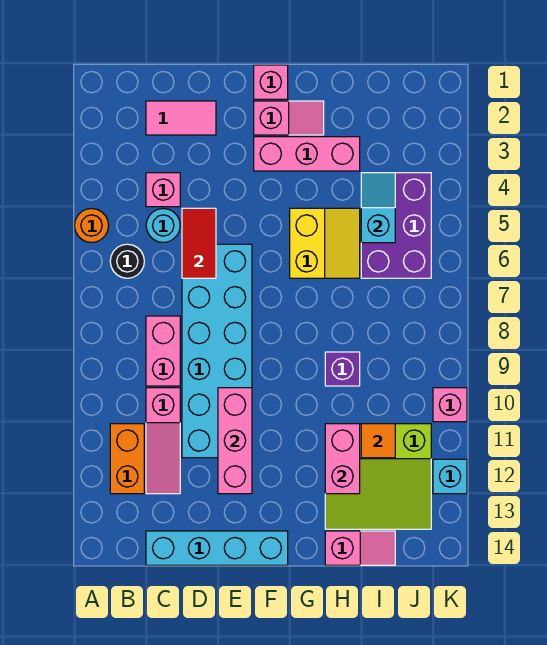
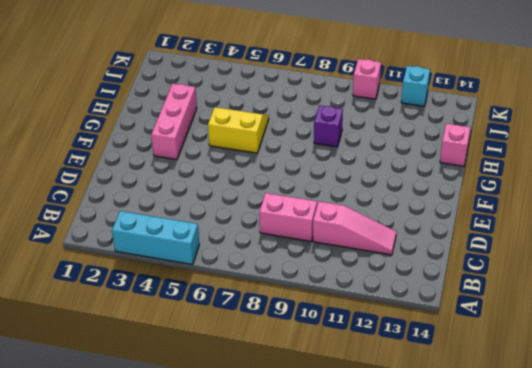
cyan brick A3:A5 level 1 -> orange round brick A5 level 1
none -> black round brick B6 level 1
none -> orange brick B11:B12 level 1
none -> pink tile C2:D2 level 1

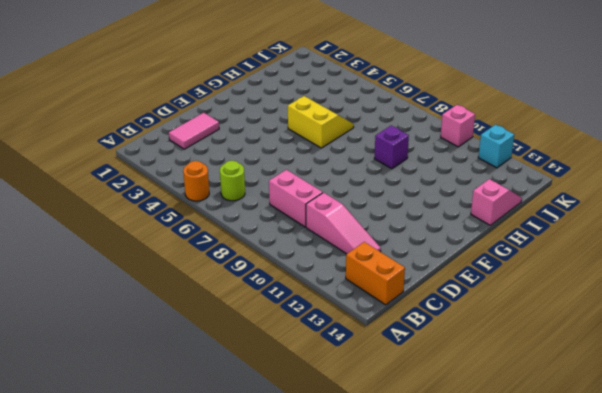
lime round brick B6 level 1 -> black round brick B6 level 1
orange brick B13:B14 level 1 -> orange brick B11:B12 level 1
none -> pink brick C4 level 1
none -> cyan round brick C5 level 1
none -> cyan brick C14:F14 level 1

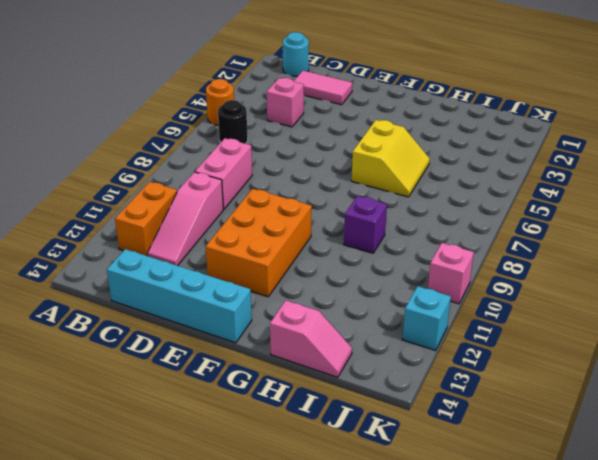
cyan round brick B1 level 1 -> cyan round brick C5 level 1
orange brick E10:F12 level 1 -> cyan brick D6:E11 level 1
none -> pink brick F1 level 1
none -> pink slope F2:G2 level 1 top F
none -> pink brick F3:H3 level 1

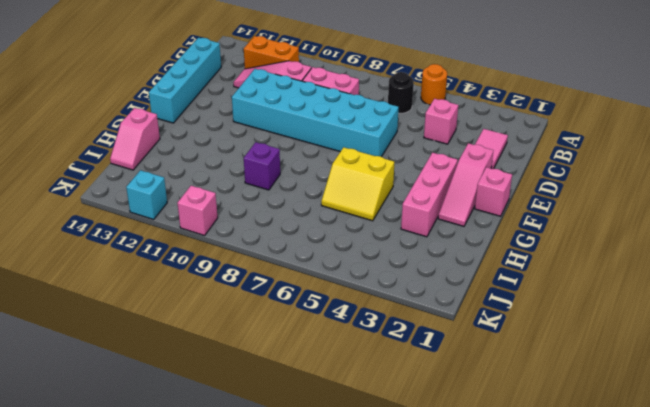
pink slope E2:G2 level 1 top E -> pink slope F2:G2 level 1 top F
none -> cyan round brick C5 level 1
none -> lime slope H11:J13 level 1 top 11
none -> purple brick I4:J6 level 1

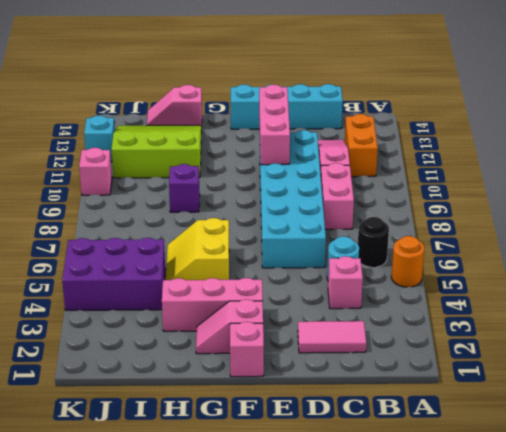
purple brick I4:K5 level 1 -> purple brick I4:J6 level 1
none -> red tile D5:D6 level 2
none -> pink brick H11:H12 level 2
none -> cyan slope I4:I5 level 2 top 5

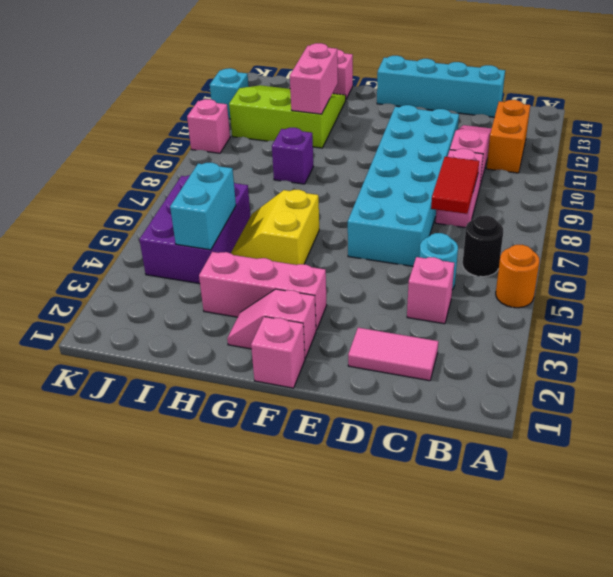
red tile C7:C8 level 2 -> red tile D5:D6 level 2
cyan brick I4:I5 level 2 -> cyan slope I4:I5 level 2 top 5
none -> pink brick E10:E12 level 2
none -> orange tile I11 level 2

